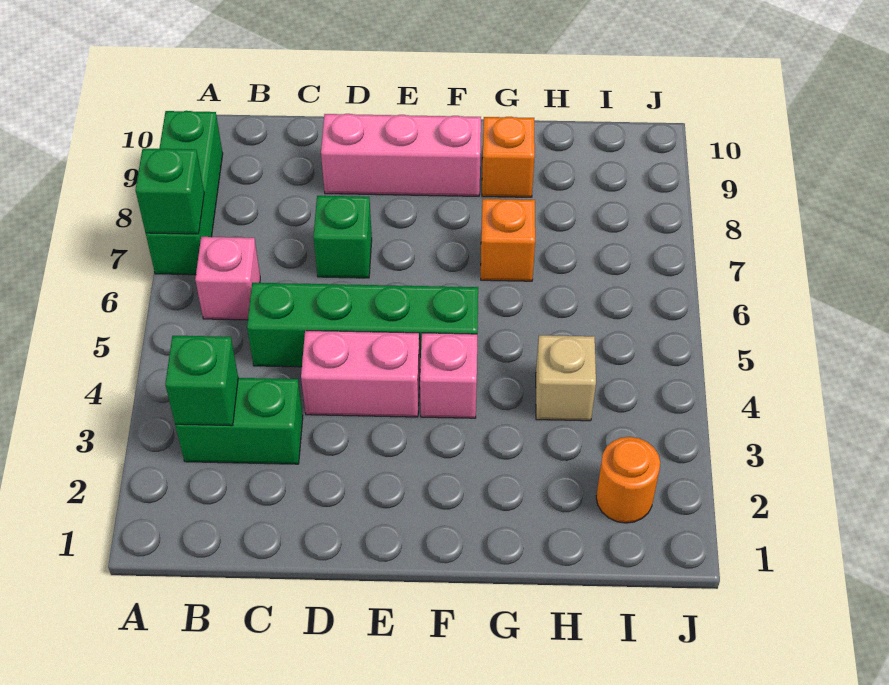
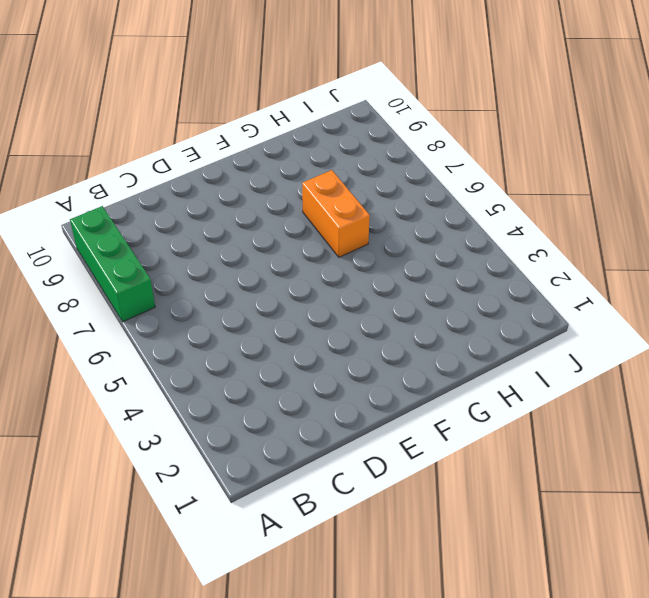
orange brick G6:G7 level 1 -> orange brick G7 level 1
none -> green brick B3:C3 level 1
none -> pink brick B6 level 1
none -> green brick C5:F5 level 1

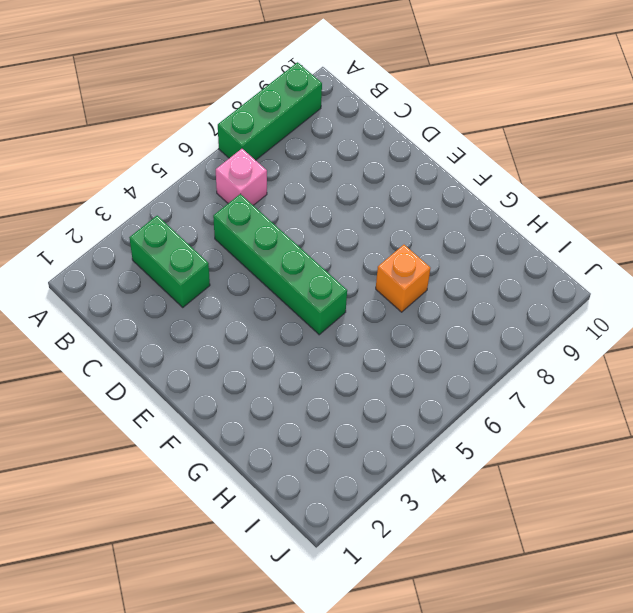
none -> pink brick D4:E4 level 1
none -> green brick D7 level 1
none -> pink brick D9:F9 level 1

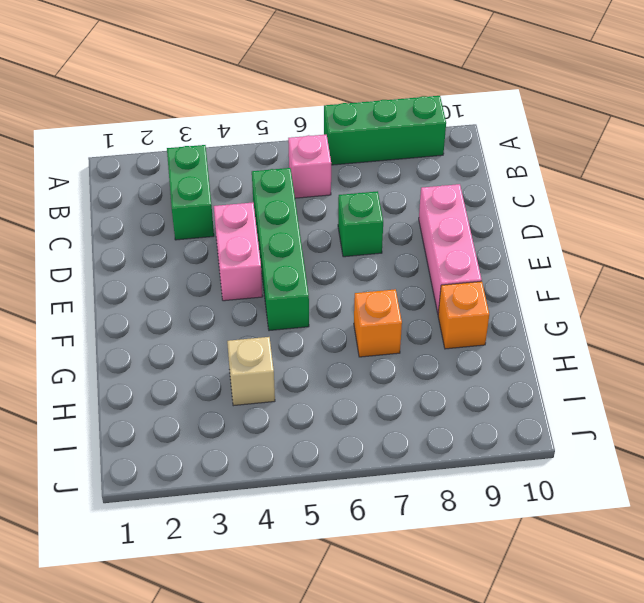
none -> pink brick F4 level 1
none -> orange round brick I2 level 1
none -> green brick A7 level 2

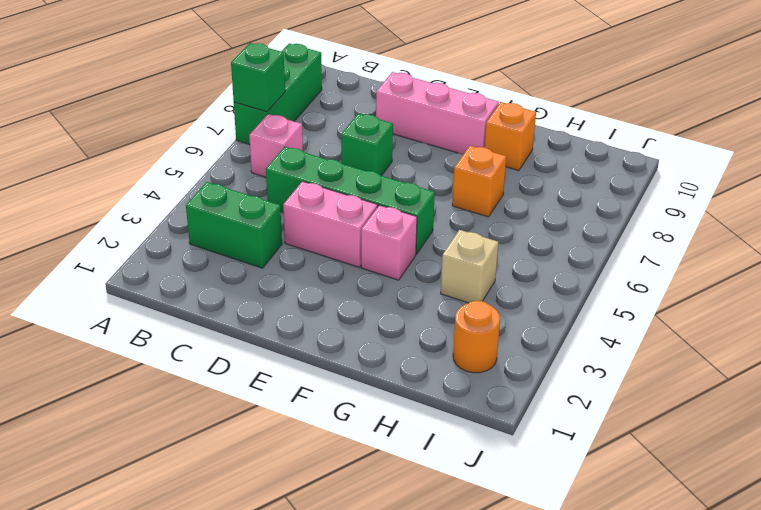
none -> green brick B3 level 2

